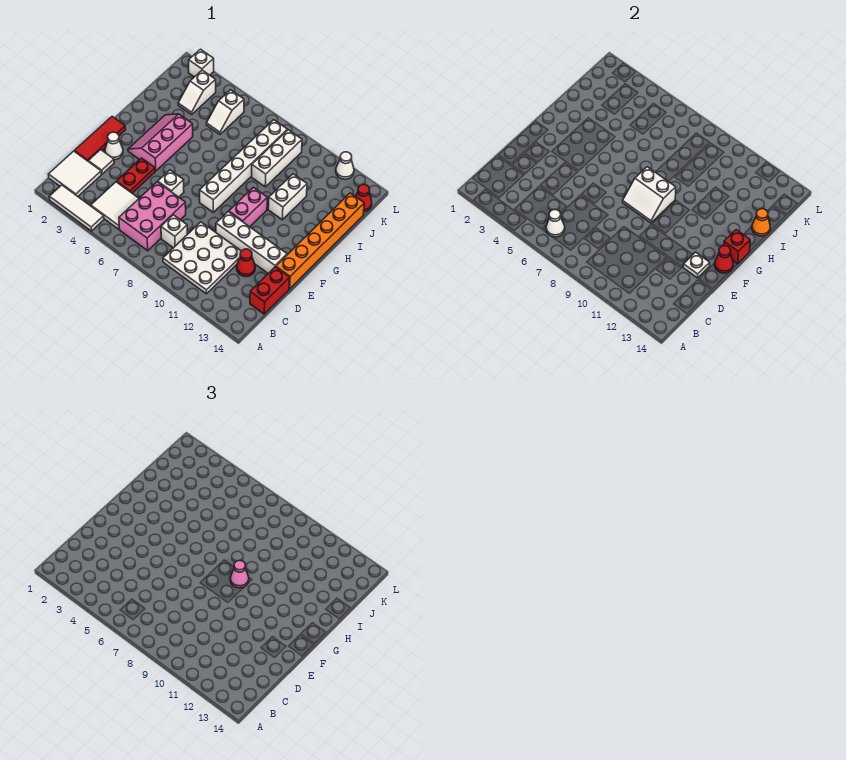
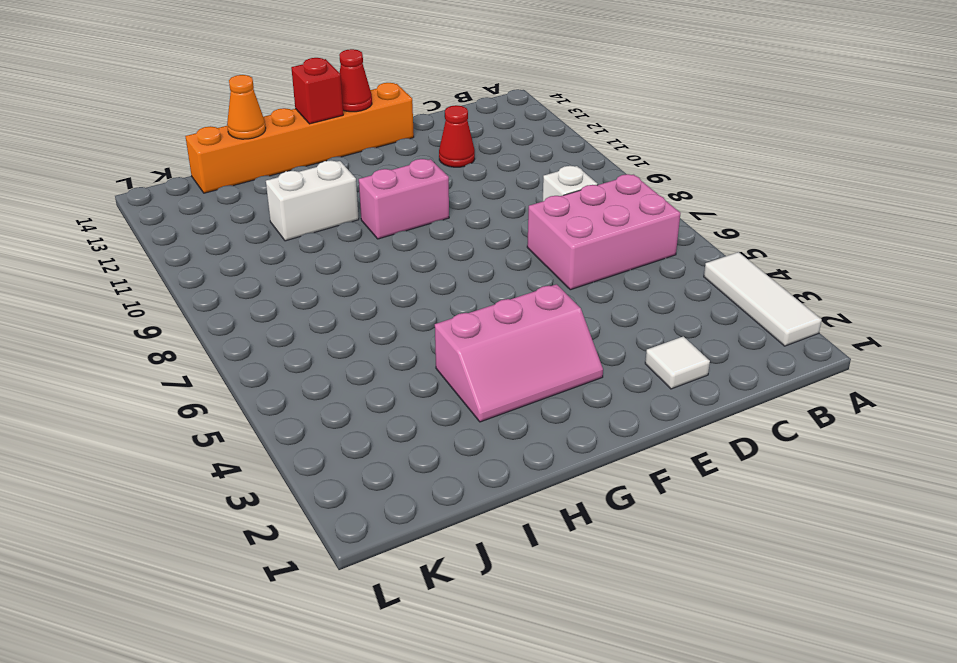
none -> white tile B1:C2 level 1
none -> white tile B4:C5 level 1
none -> white plate B9:D11 level 1
none -> red brick C14:D14 level 1

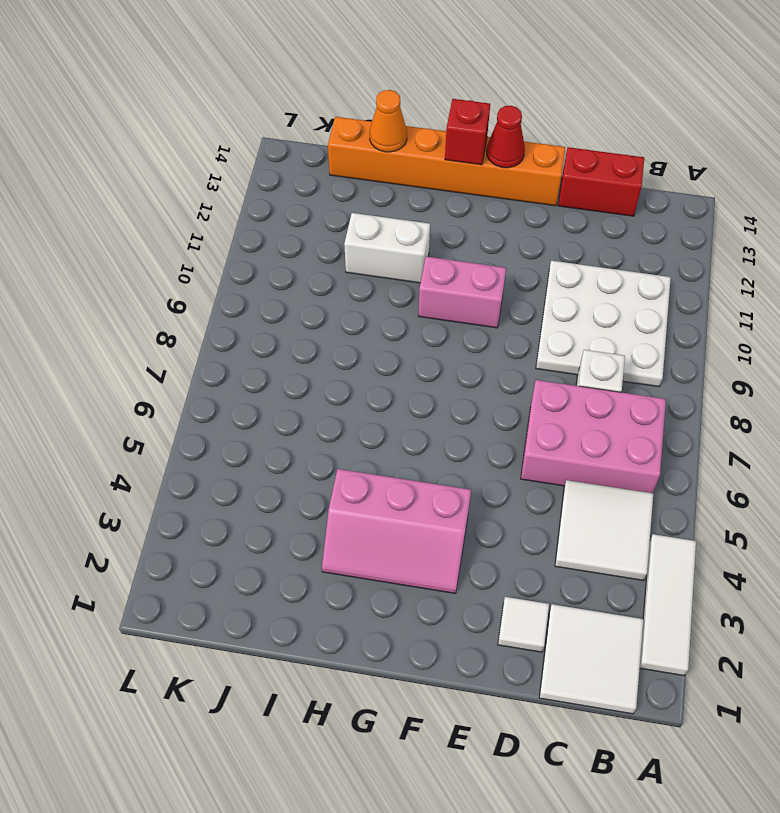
none -> red tile D1:F1 level 1
none -> red plate D4:E4 level 1
none -> red cone D12 level 1
none -> white cone E2 level 1

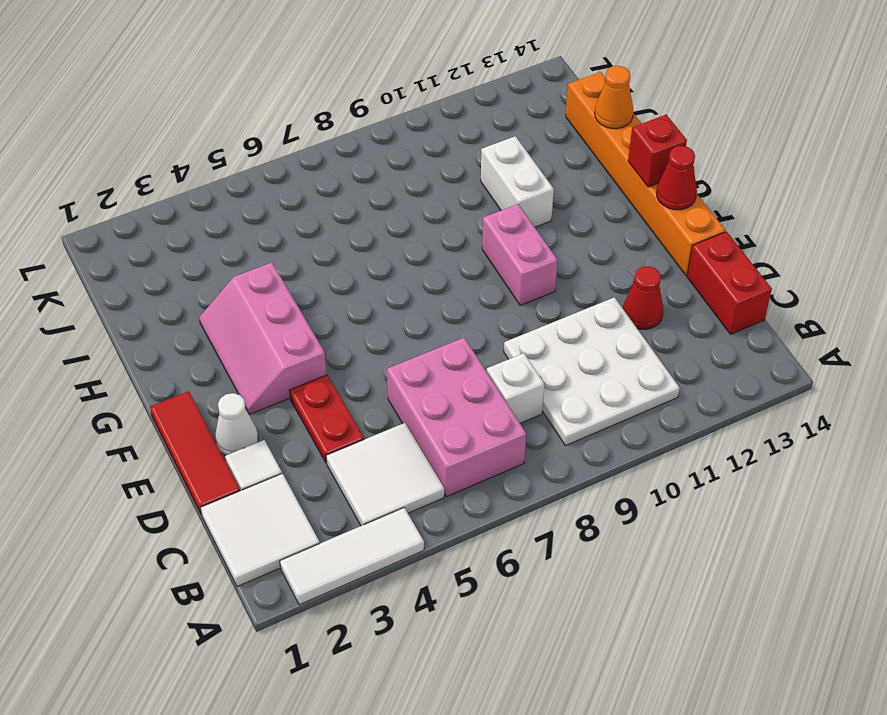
none -> white brick E6 level 1
none -> white brick E10:E13 level 1
none -> white brick F8:K8 level 1
none -> white brick I9:K9 level 1

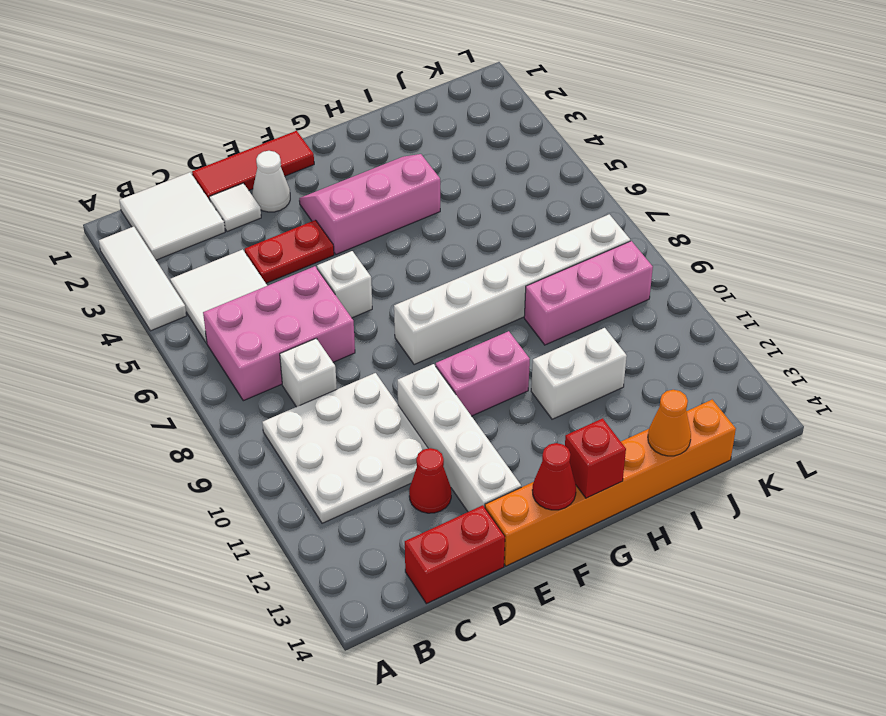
pink brick I9:K9 level 1 -> white brick I9:K9 level 1
none -> white slope J3:K3 level 1 top K
none -> white slope J5:K5 level 1 top K
none -> red cone K14 level 1
none -> white brick L2 level 1

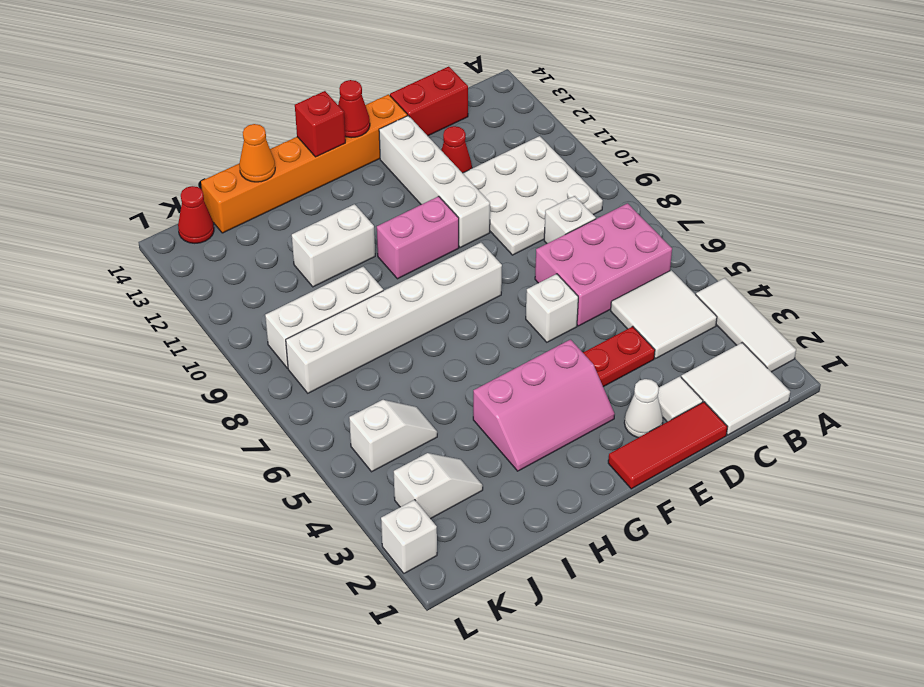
none -> white cone L12 level 1
none -> white cone B6 level 2
none -> white plate E13 level 2
none -> white slope F8:G9 level 2 top G

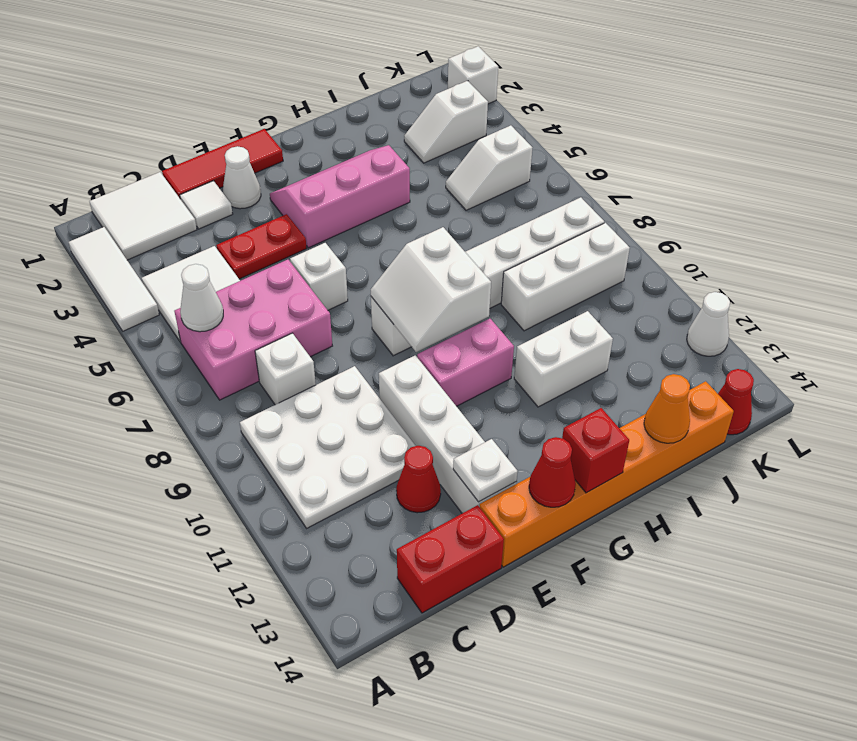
none -> pink cone G9 level 3

